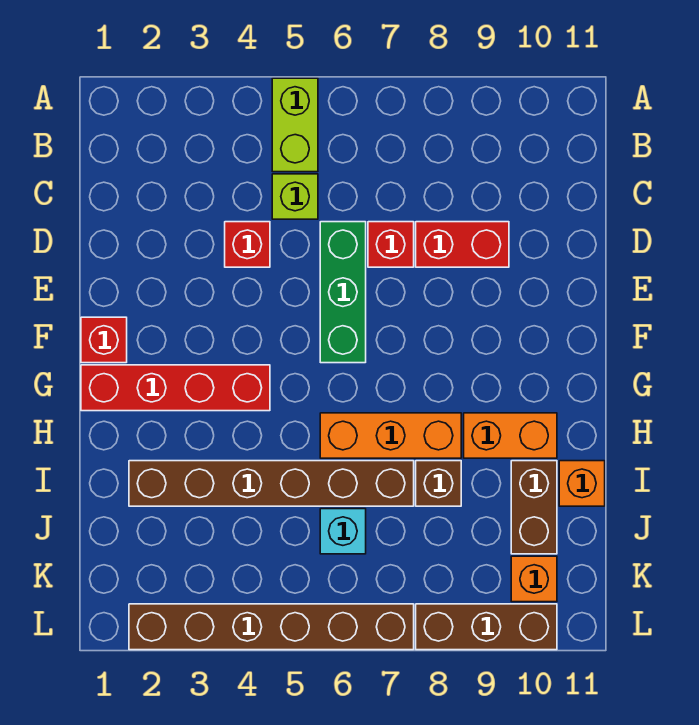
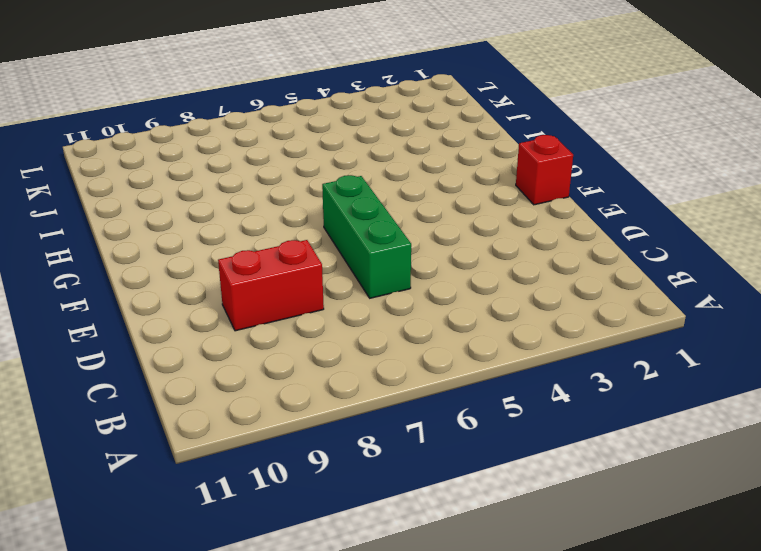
none -> lime brick A5:B5 level 1
none -> lime brick C5 level 1
none -> red brick D4 level 1

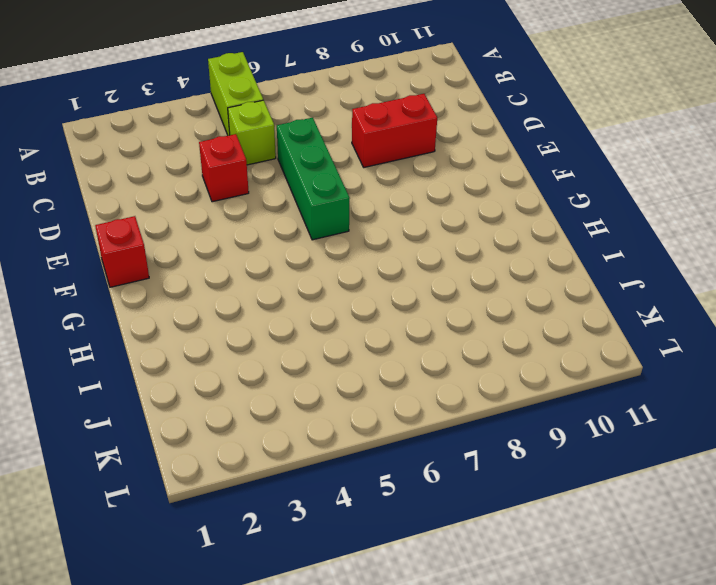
none -> red brick D7 level 1
none -> red brick G1:G4 level 1
none -> orange brick H6:H8 level 1

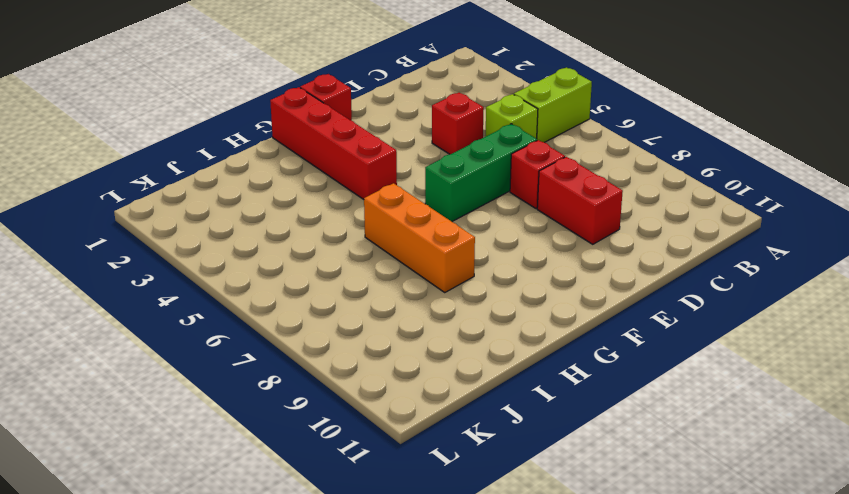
none -> orange brick H9:H10 level 1
none -> brown brick I2:I7 level 1
none -> brown brick I8 level 1

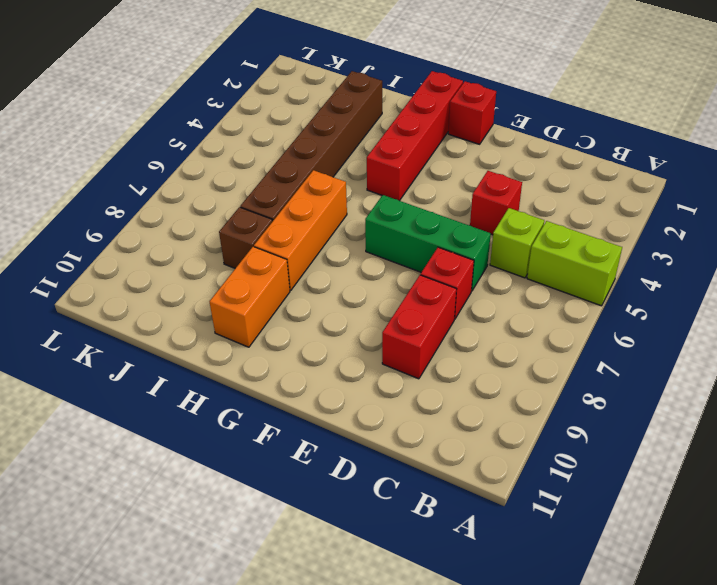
none -> brown brick I10:J10 level 1
none -> orange brick I11 level 1
none -> cyan brick J6 level 1

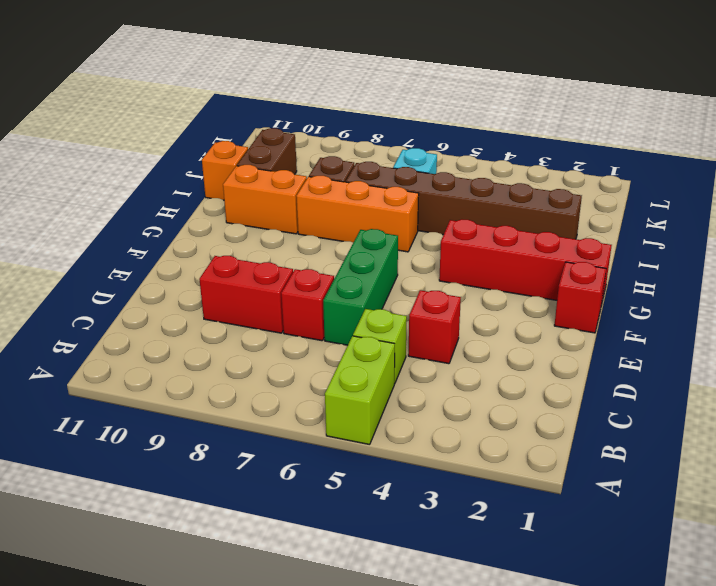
none -> orange brick K10 level 1
none -> brown brick L2:L7 level 1
none -> brown brick L8:L10 level 1

